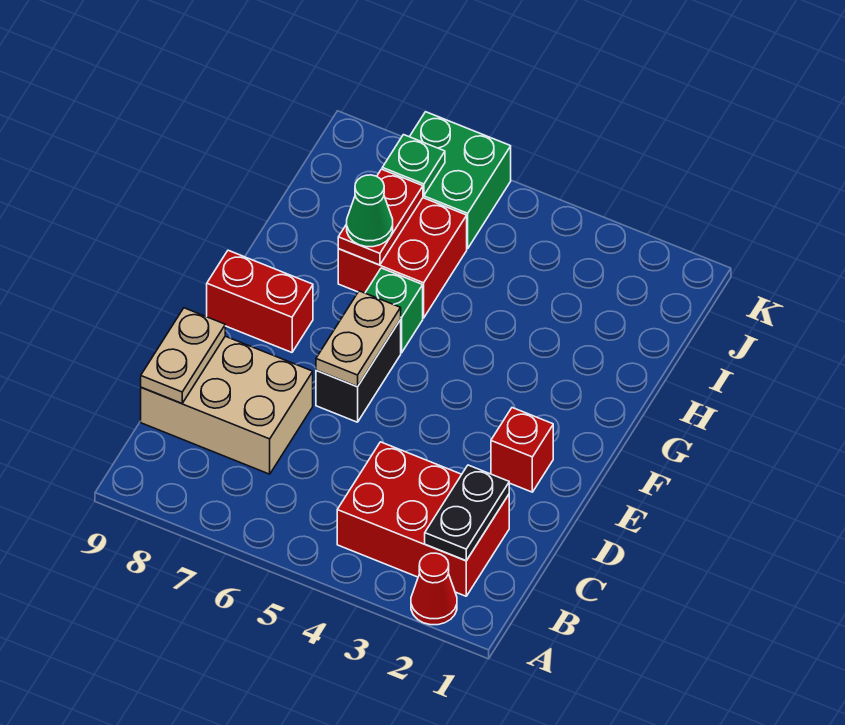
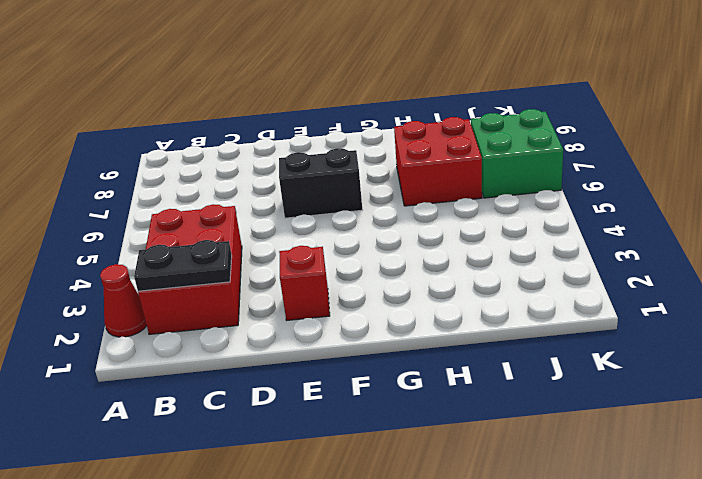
none -> tan brick C7:D9 level 1
none -> red brick F8:F9 level 1
none -> green brick G6 level 1

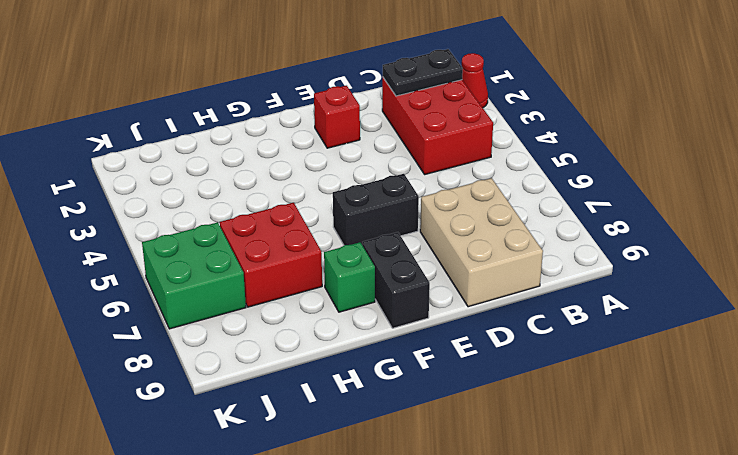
black brick F8:F9 level 1 -> red brick F8:F9 level 1
green brick G8 level 1 -> green brick G6 level 1
none -> tan plate C9:D9 level 2
none -> tan plate E6:F6 level 2
none -> red plate H7:I7 level 2

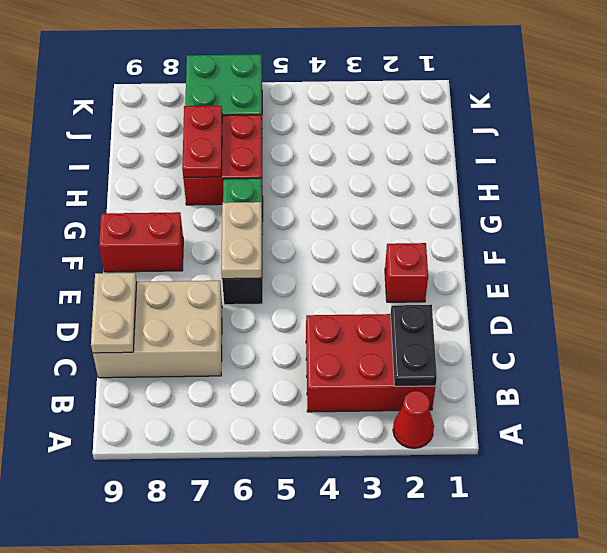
none -> green plate J7 level 2
none -> green cone H7 level 3

